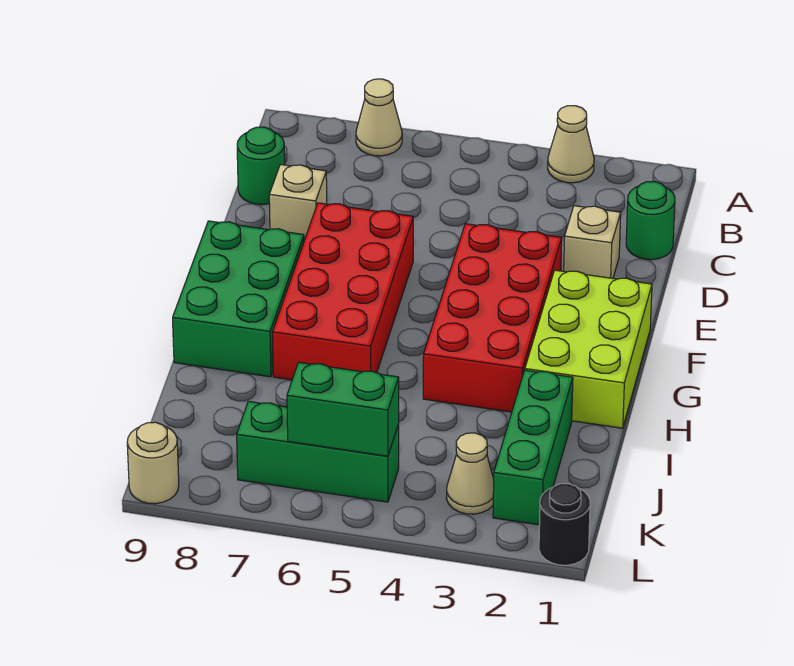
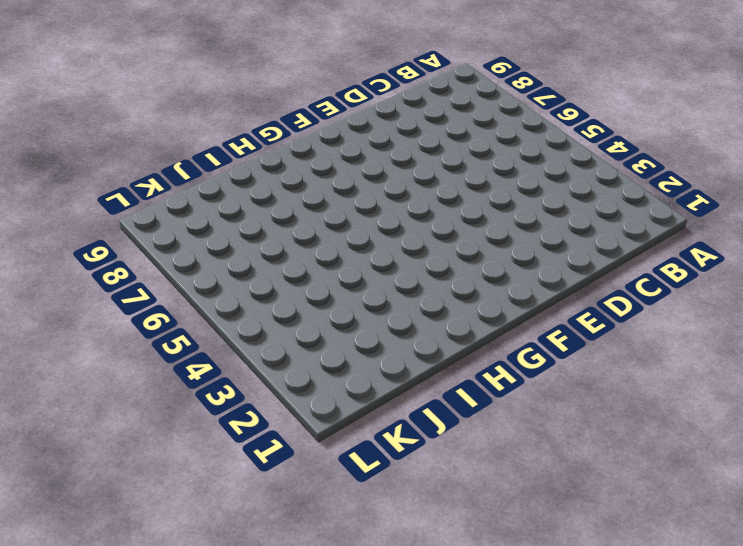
none -> tan cone A3 level 1
none -> tan cone A7 level 1
none -> green round brick C1 level 1

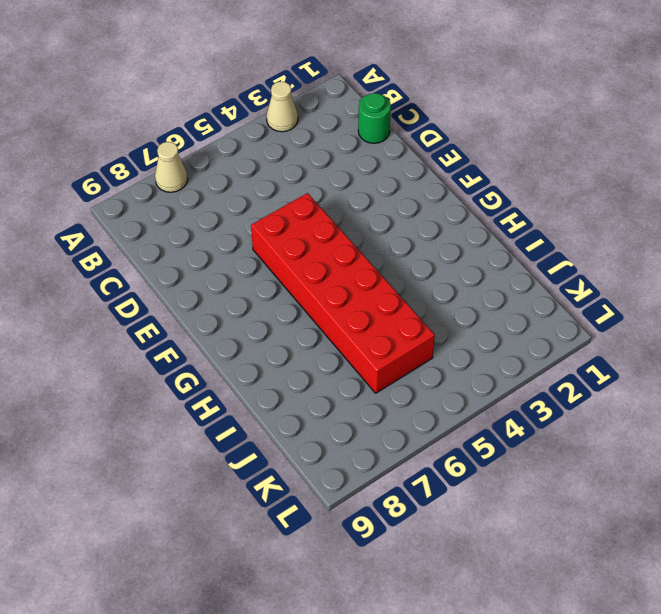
red brick E5:J6 level 1 -> red brick E6:H7 level 1
none -> green round brick C9 level 1
none -> tan brick D2 level 1
none -> tan brick D8 level 1

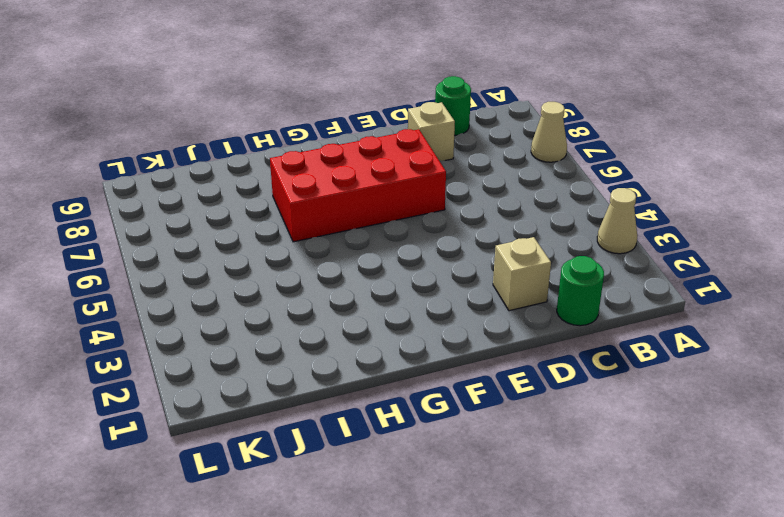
none -> red brick E3:H4 level 1
none -> lime brick F1:H2 level 1
none -> green brick F8:H9 level 1

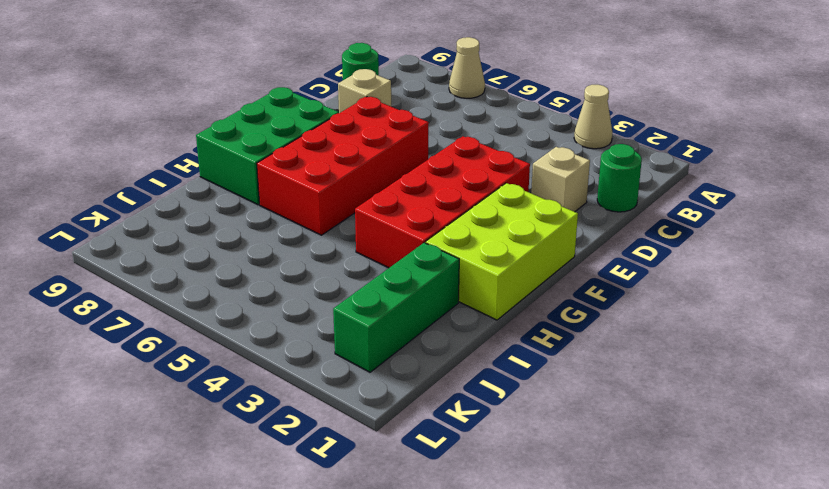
none -> tan cone K3 level 1
none -> green brick K5:K7 level 1
none -> black round brick L1 level 1

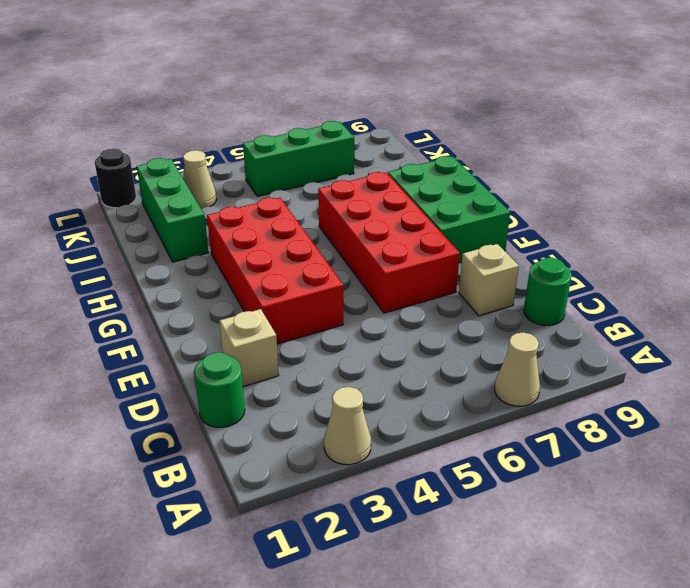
none -> lime brick F1:H2 level 1
none -> tan round brick L9 level 1
none -> green brick K5:K6 level 2

